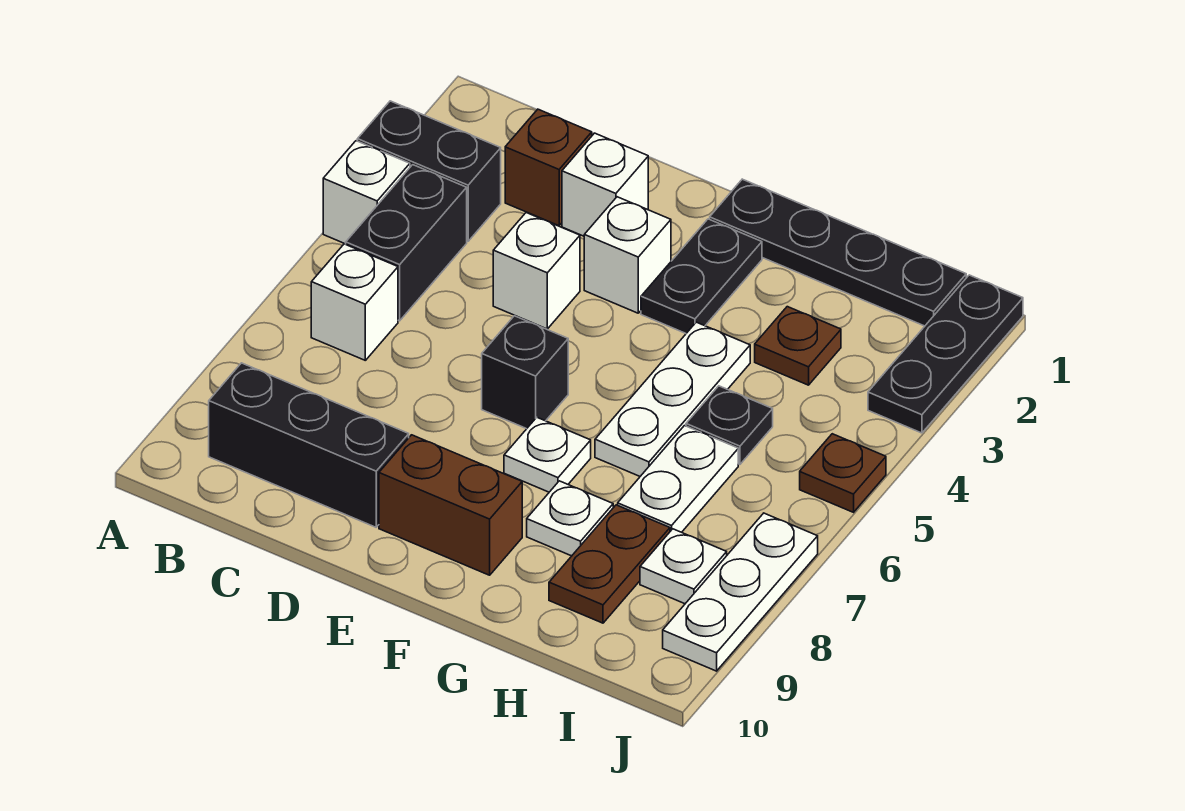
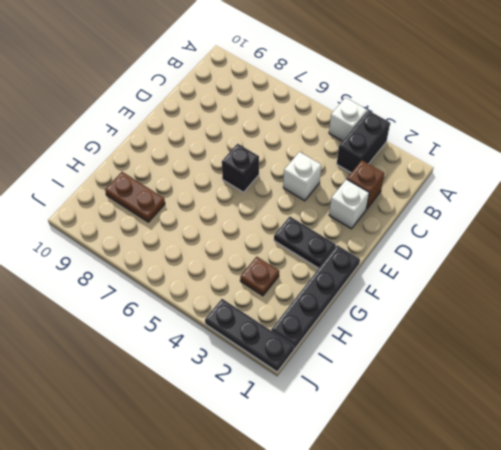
none -> black brick B4:B5 level 1
none -> white brick B6 level 1
none -> black brick B9:D9 level 1

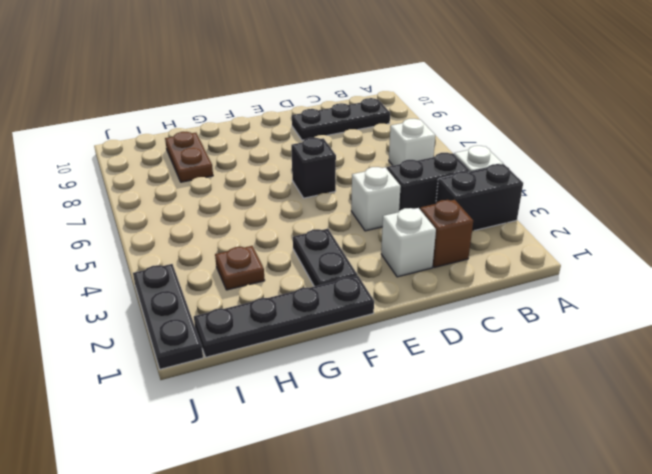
black brick B4:C4 level 1 -> black brick B4:B5 level 1
black plate B9:D9 level 1 -> black brick B9:D9 level 1
none -> white brick E3 level 1
none -> brown brick E9:F9 level 1
none -> white plate F7 level 1

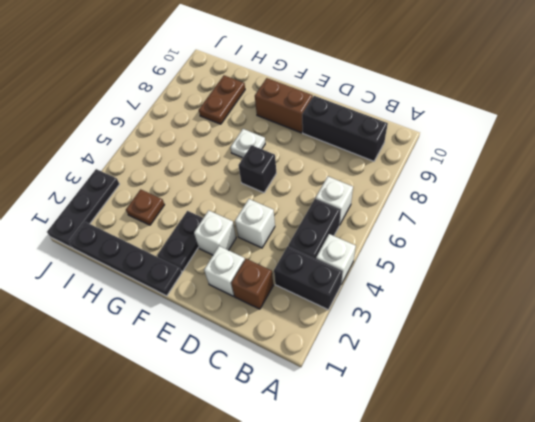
none -> white plate G4:G6 level 1
none -> white plate G8 level 1
none -> black plate H5 level 1

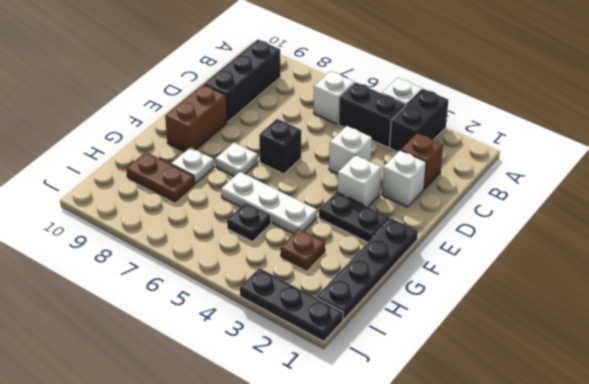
none -> white plate H6:H7 level 1
none -> white plate I8 level 1
none -> brown plate J5 level 1

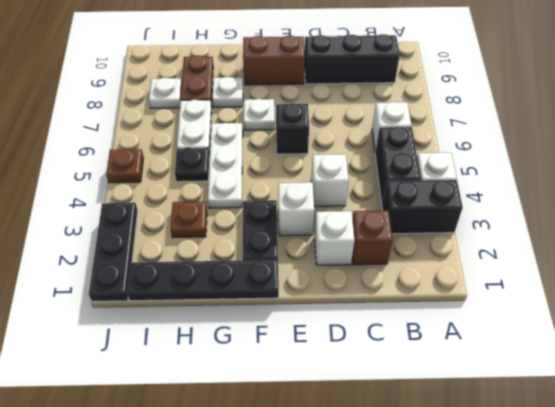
none -> white plate J7:J9 level 1

